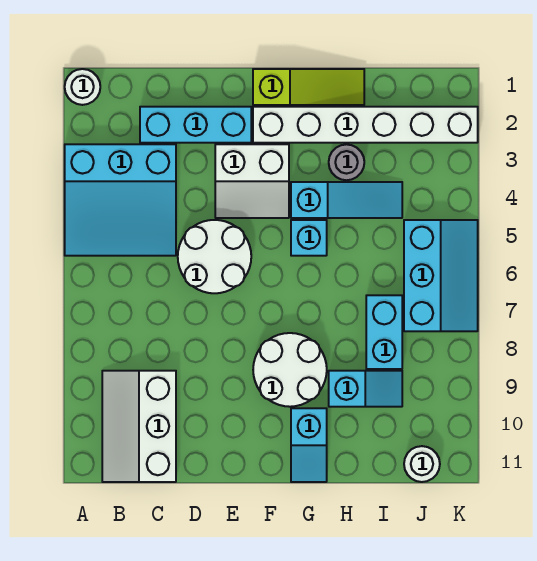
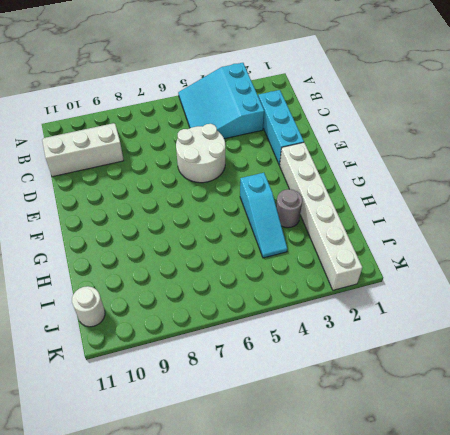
none -> white round brick A1 level 1
none -> white slope E3:F4 level 1 top 3
none -> lime slope F1:H1 level 1 top F

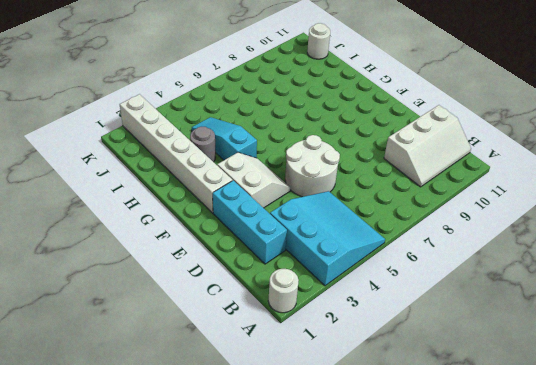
none -> lime slope F1:H1 level 1 top F
none -> white round brick F8:G9 level 1
none -> cyan brick G5 level 1

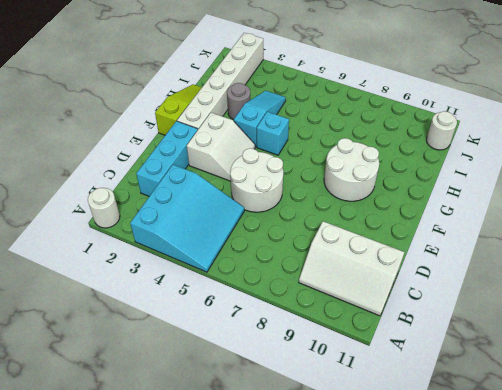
none -> cyan slope G10:G11 level 1 top 10
none -> cyan slope H9:I9 level 1 top H
none -> cyan brick I7:I8 level 1

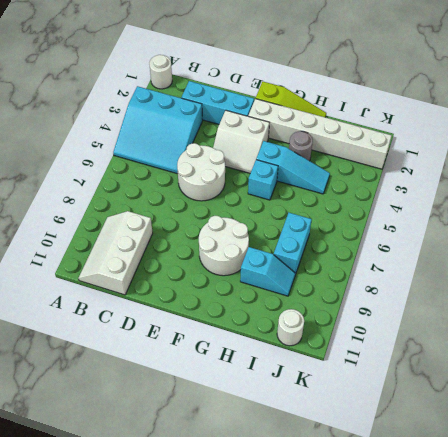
none -> cyan slope G10:G11 level 1 top 10
none -> cyan slope J5:K7 level 1 top J

